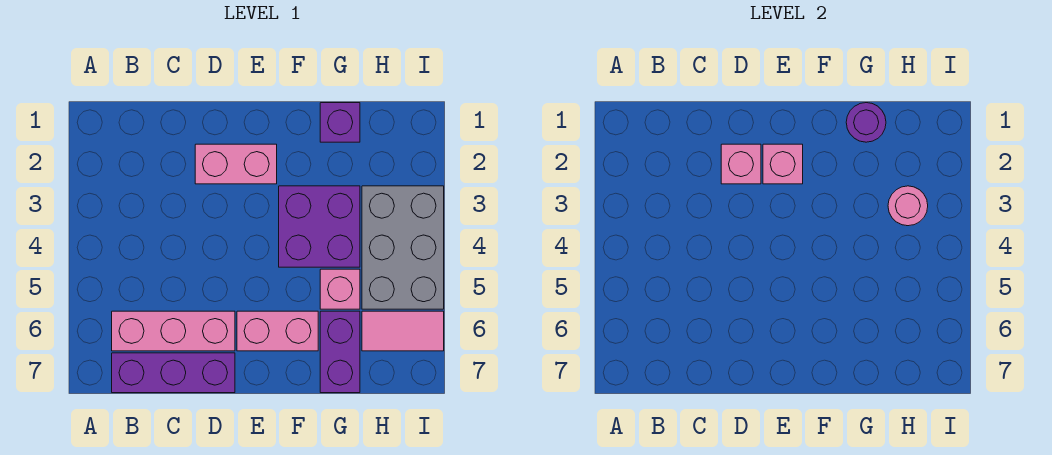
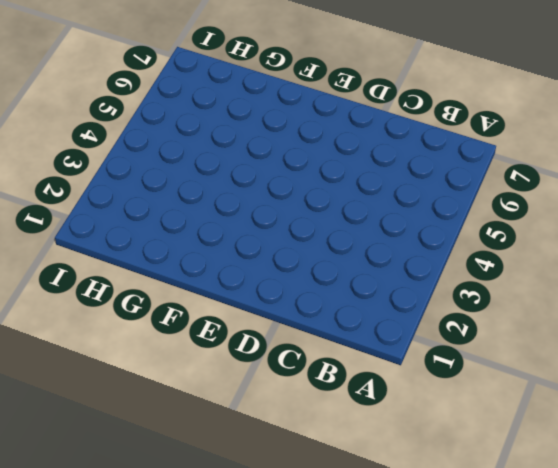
none -> pink brick B6:D6 level 1
none -> purple brick B7:D7 level 1
none -> pink brick D2:E2 level 1

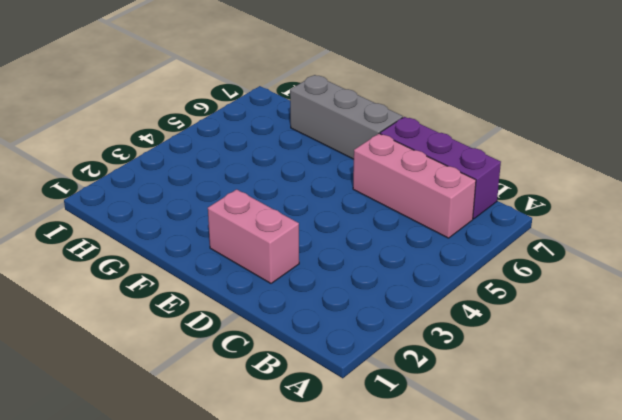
grey brick E7:G7 level 1 -> purple brick G6:G7 level 1
none -> pink brick E6:F6 level 1
none -> purple brick F3:G4 level 1
none -> purple brick G1 level 1

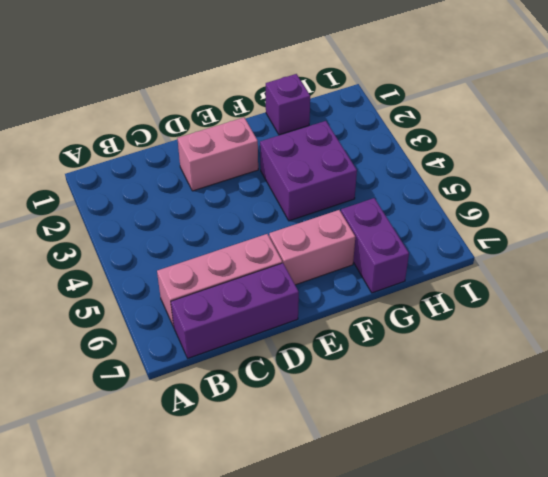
none -> pink brick G5 level 1
none -> grey brick H3:I5 level 1
none -> pink tile H6:I6 level 1

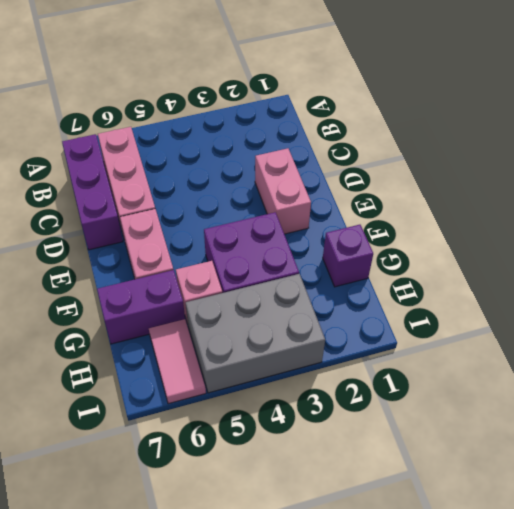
none -> pink brick D2 level 2
none -> pink brick E2 level 2
none -> purple round brick G1 level 2

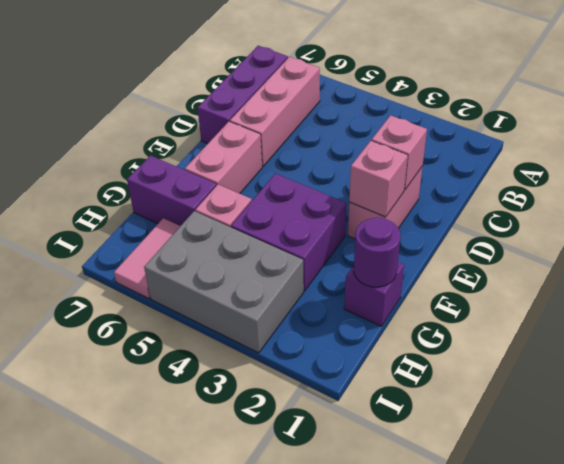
none -> pink round brick H3 level 2

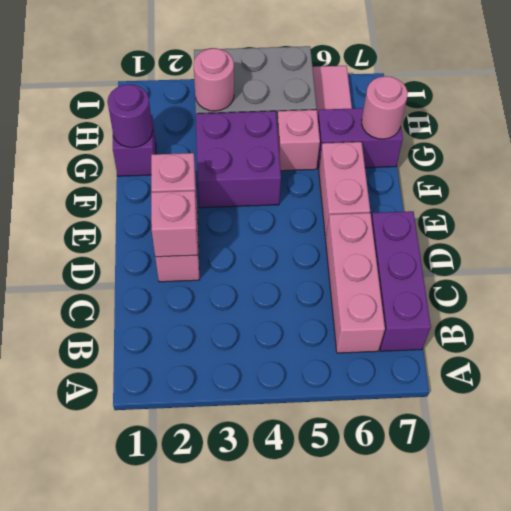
pink round brick G7 level 2 -> none

